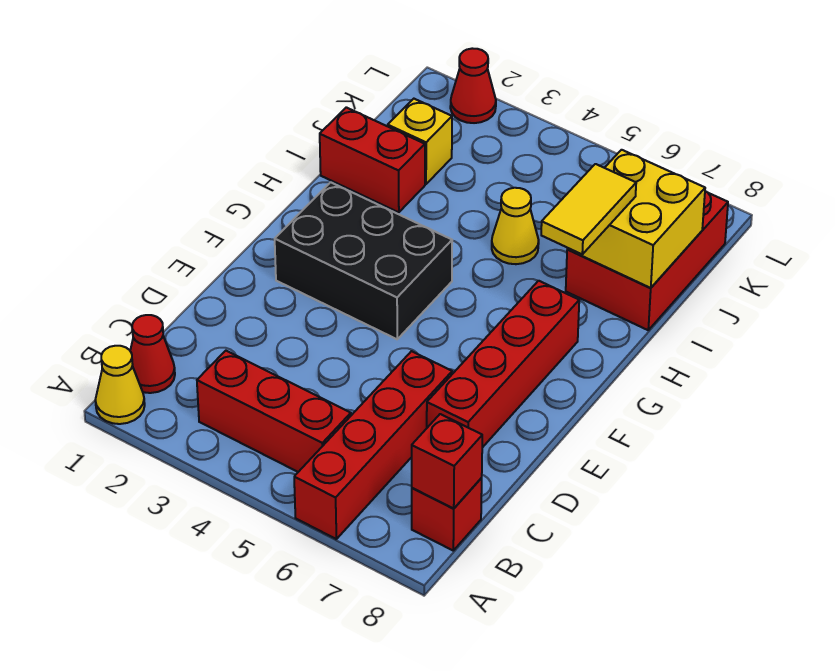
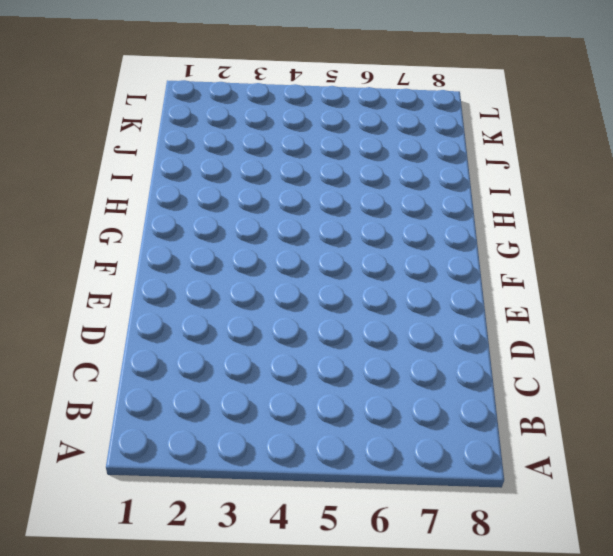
none -> yellow cone A1 level 1
none -> red brick A6:D6 level 1
none -> red cone B1 level 1

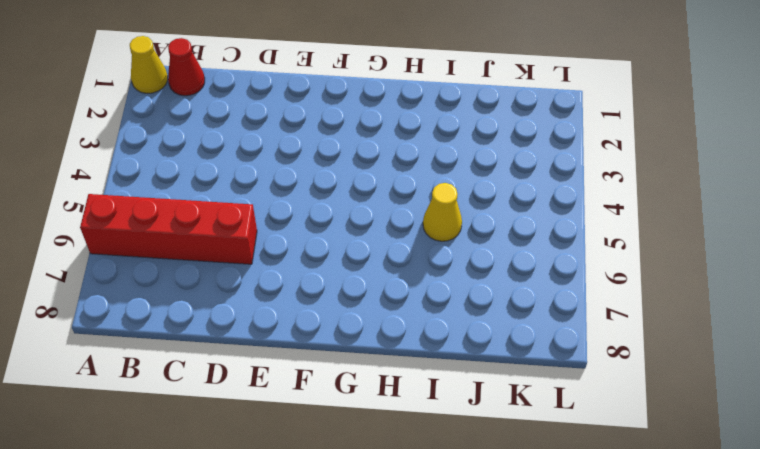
none -> red brick B3:B5 level 1
none -> red brick B8 level 1
none -> red brick D7:G7 level 1

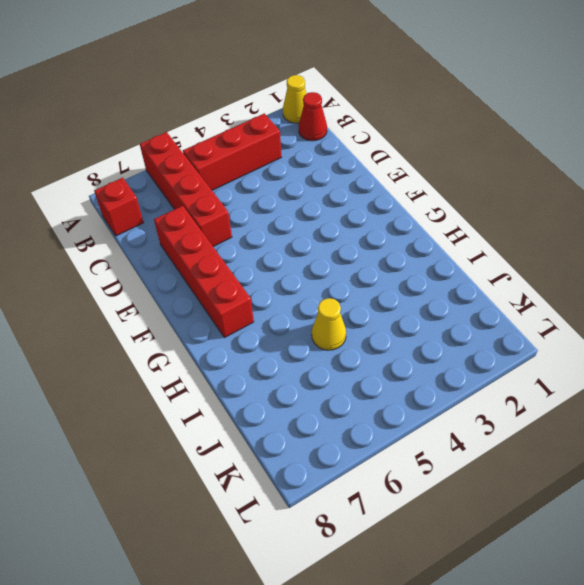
none -> black brick F2:G4 level 1
none -> red brick I1:I2 level 1
none -> red brick I7:K8 level 1

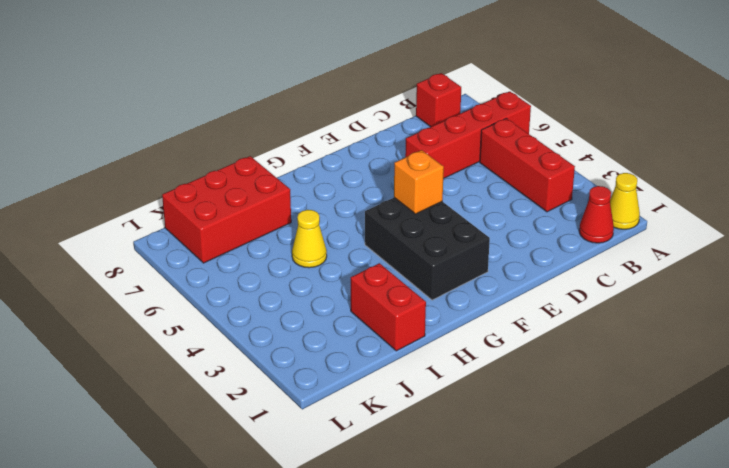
orange brick F4 level 2 -> none
none -> red brick D7:G7 level 1
none -> yellow brick J2 level 1
none -> red cone L2 level 1

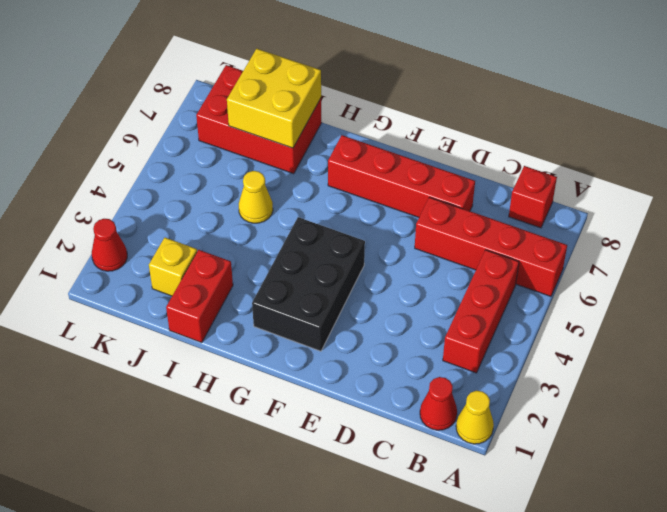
none -> red brick B8 level 2
none -> yellow tile H7:I7 level 3

